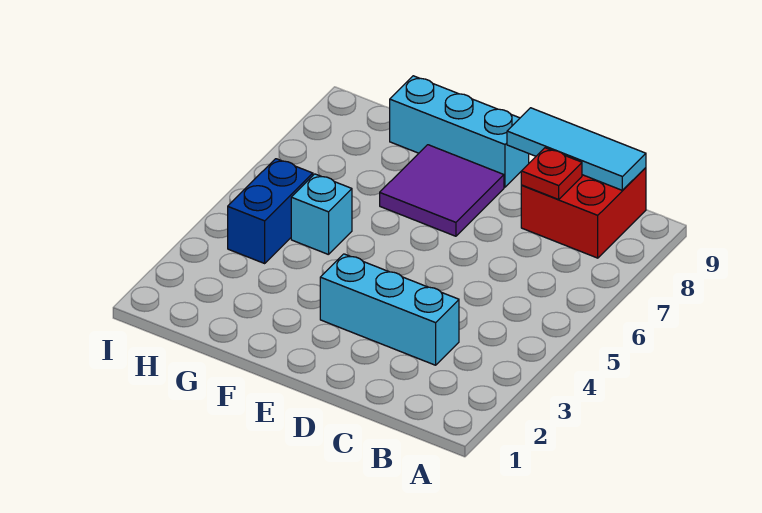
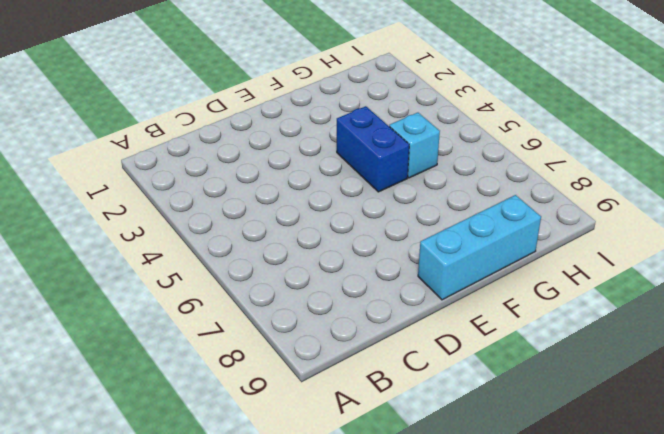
blue brick F4:F5 level 1 -> blue brick H4:H5 level 1
none -> red brick B8:C9 level 1
none -> cyan brick C3:E3 level 1

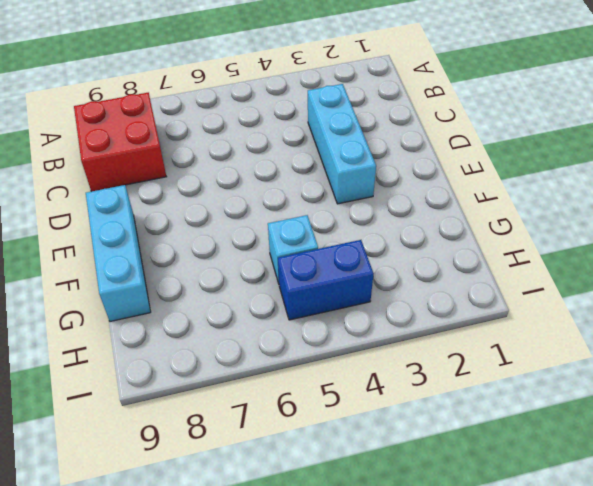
none -> purple tile E7:F8 level 1
none -> cyan tile B9:D9 level 2

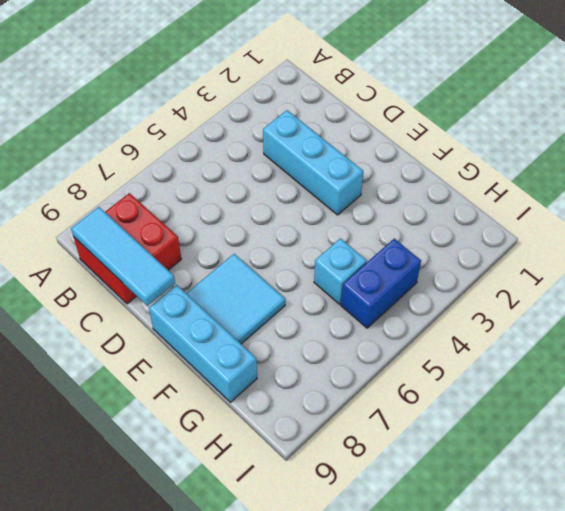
cyan tile E7:F8 level 1 -> purple tile E7:F8 level 1
none -> red plate C8 level 2

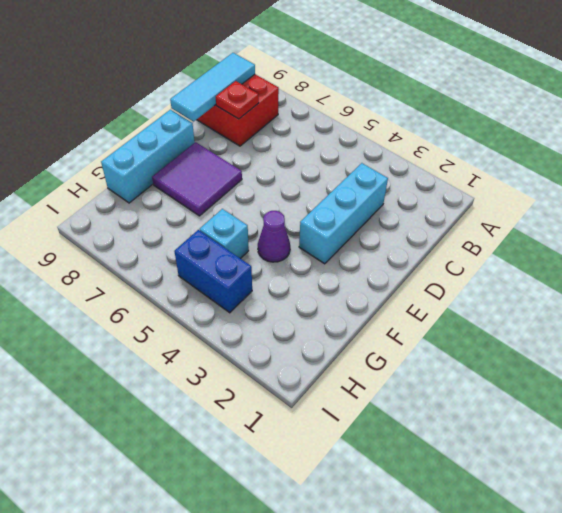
purple cone F4 level 1 -> none

